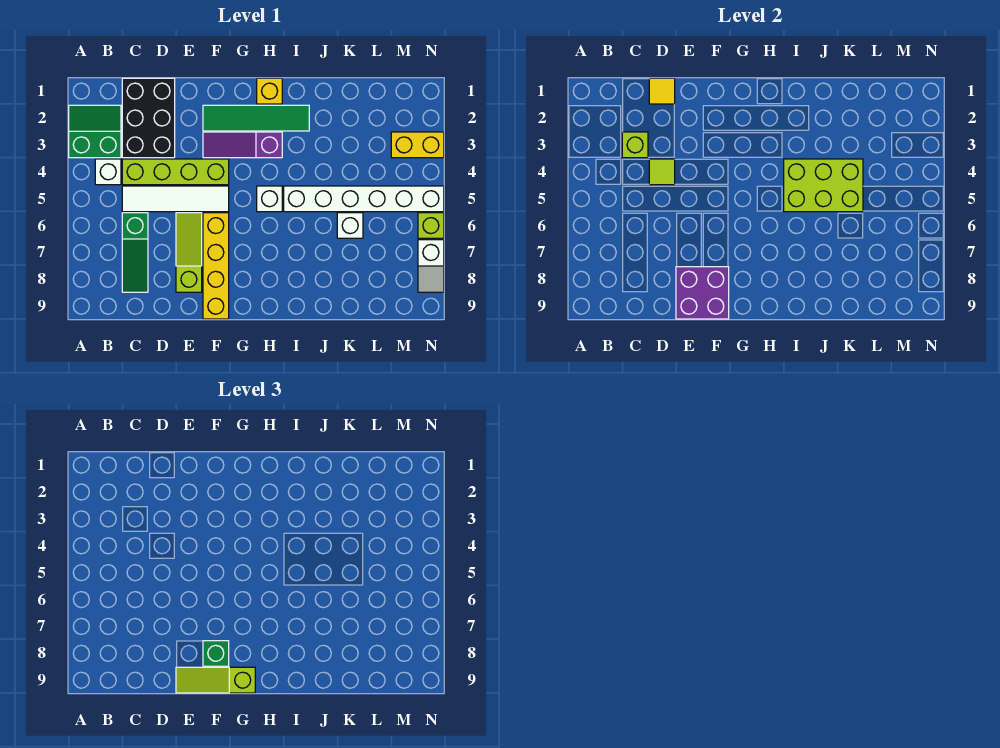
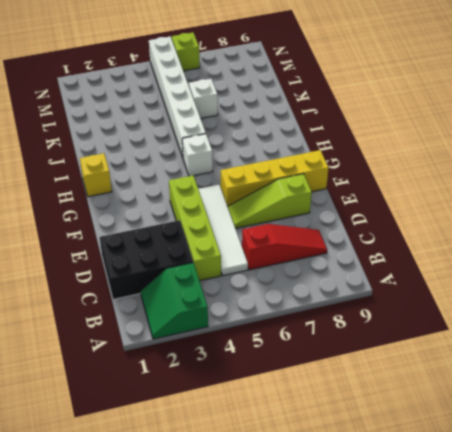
red slope C6:C8 level 1 top 6 -> green slope C6:C8 level 1 top 6
none -> white brick B4 level 1
none -> green tile F2:I2 level 1
none -> purple slope F3:H3 level 1 top H

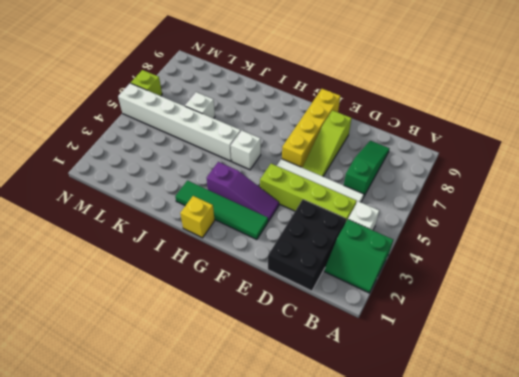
none -> yellow brick M3:N3 level 1
none -> white slope N7:N8 level 1 top 7
none -> lime brick C3 level 2

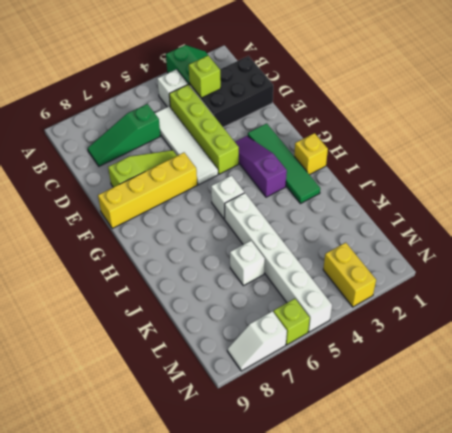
none -> yellow tile D1 level 2
none -> lime tile D4 level 2
none -> purple brick E8:F9 level 2

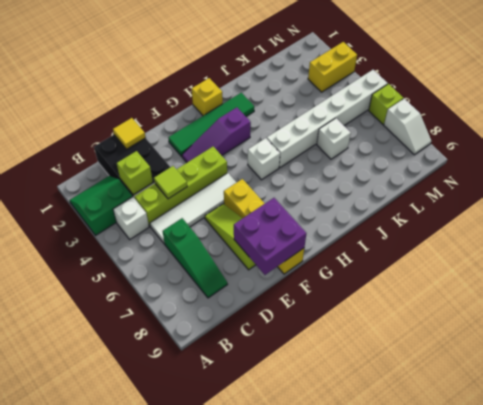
none -> lime brick I4:K5 level 2
none -> lime slope E9:G9 level 3 top G
none -> green brick F8 level 3

